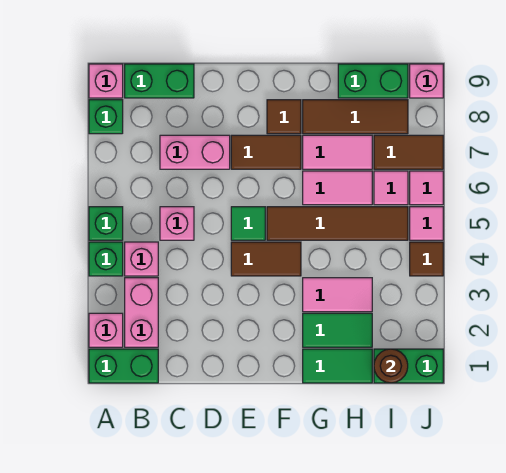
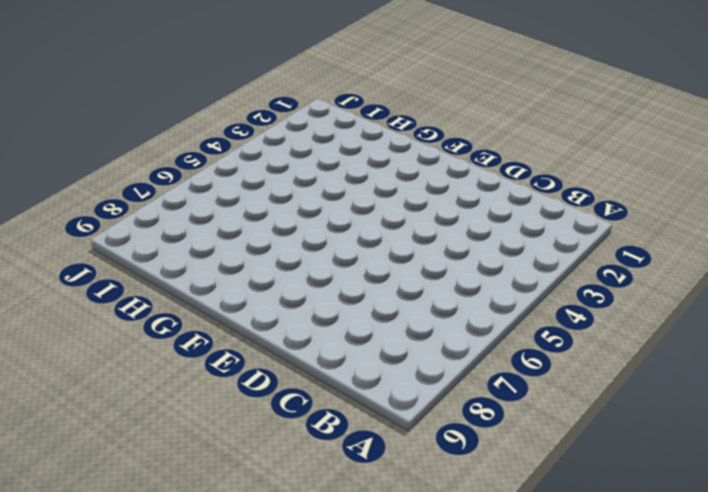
none -> green brick A1:B1 level 1
none -> pink brick A2 level 1
none -> green brick A4 level 1
none -> green brick A5 level 1

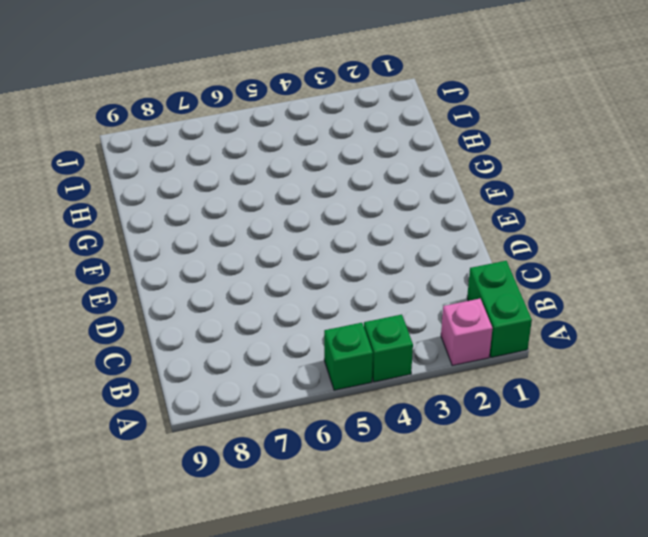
none -> green brick A8 level 1
none -> pink brick A9 level 1
none -> pink brick B2:B3 level 1
none -> pink brick B4 level 1

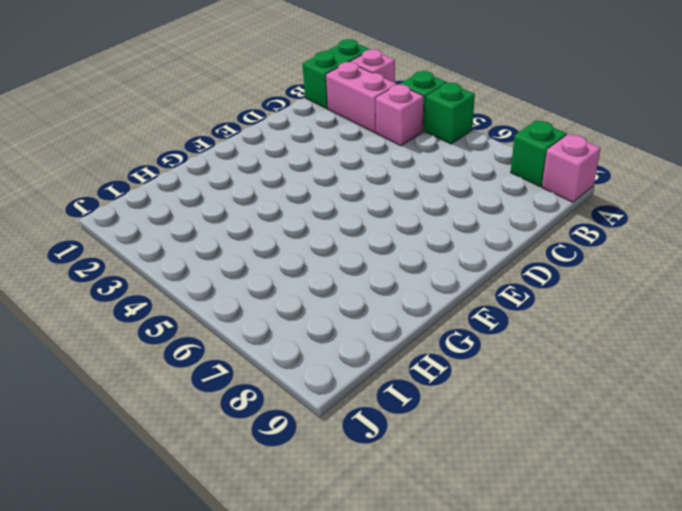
none -> green brick B9:C9 level 1
none -> pink brick C5 level 1
none -> pink brick C7:D7 level 1
none -> brown tile E4:F4 level 1

